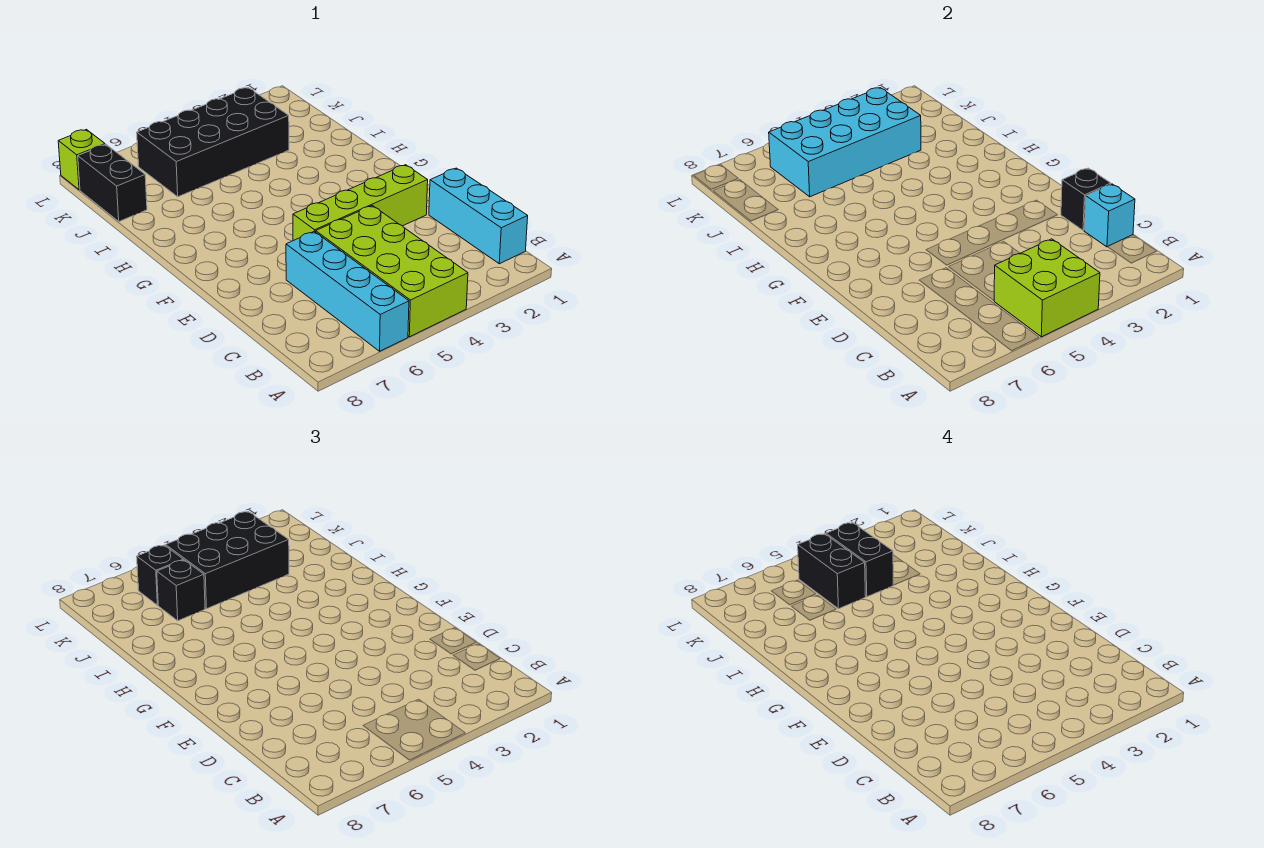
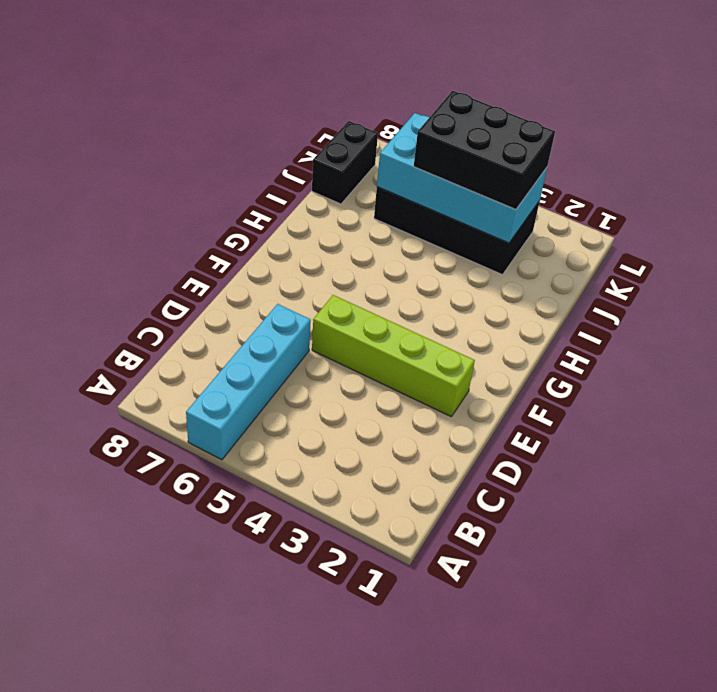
none -> lime brick A4:D5 level 1
none -> cyan brick B1:D1 level 1
none -> lime brick L8 level 1

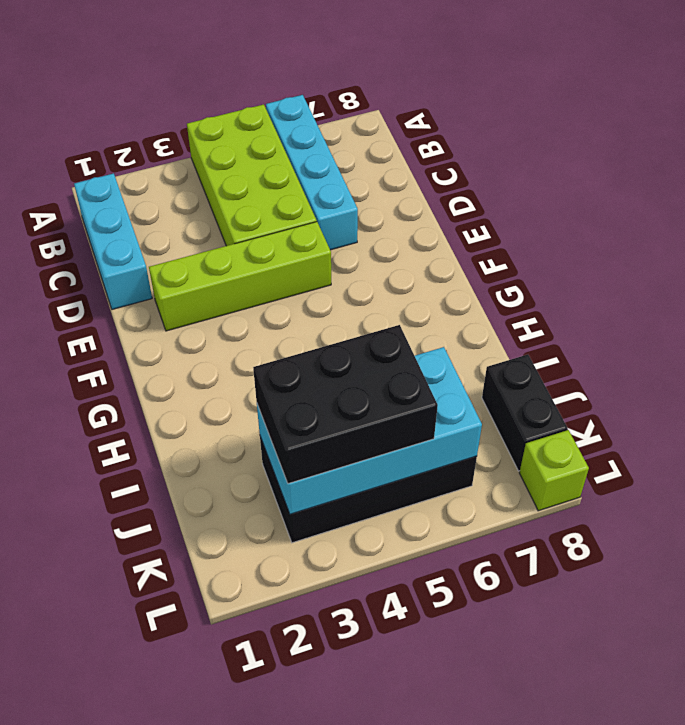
none -> lime brick A4:B5 level 2
none -> cyan brick C1 level 2
none -> black brick D1 level 2

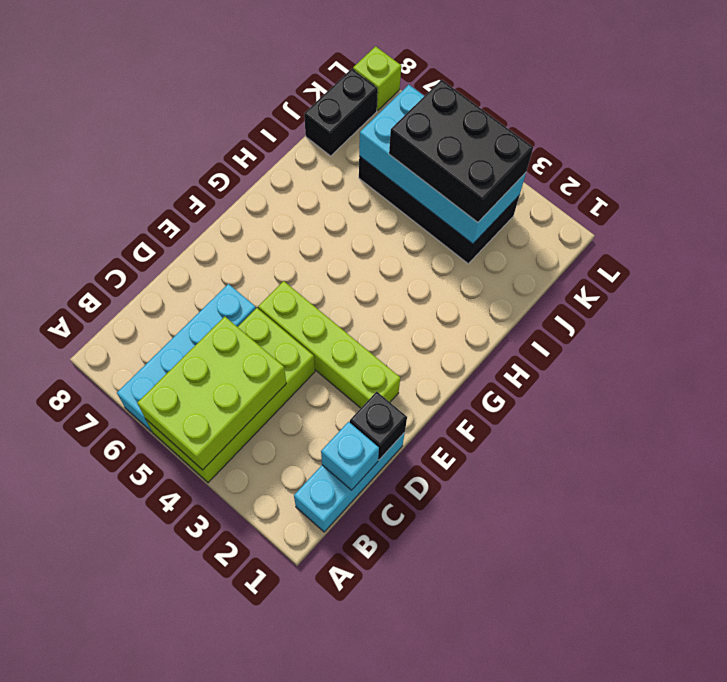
lime brick A4:C5 level 2 -> lime brick A4:B5 level 2
none -> black brick J6 level 3
none -> black brick K6 level 3
none -> black brick J4:K4 level 4

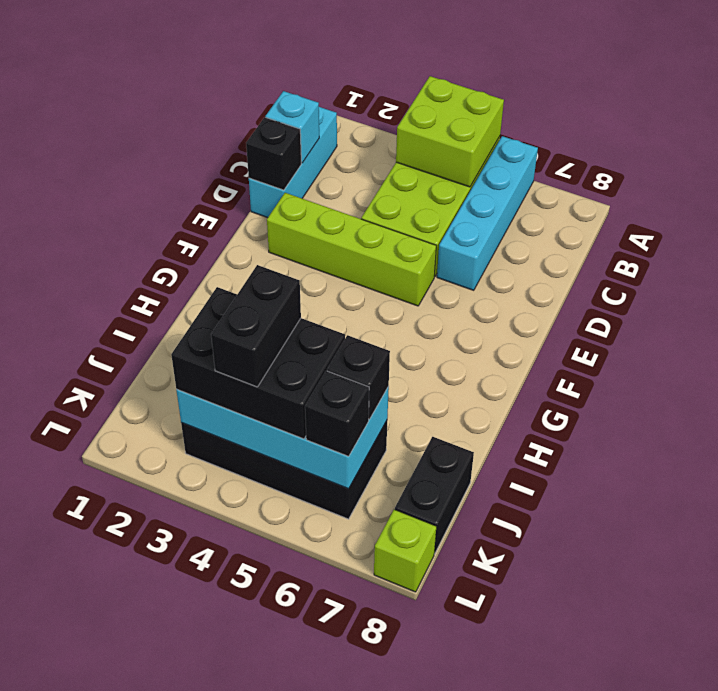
none -> black brick J5:K5 level 4

